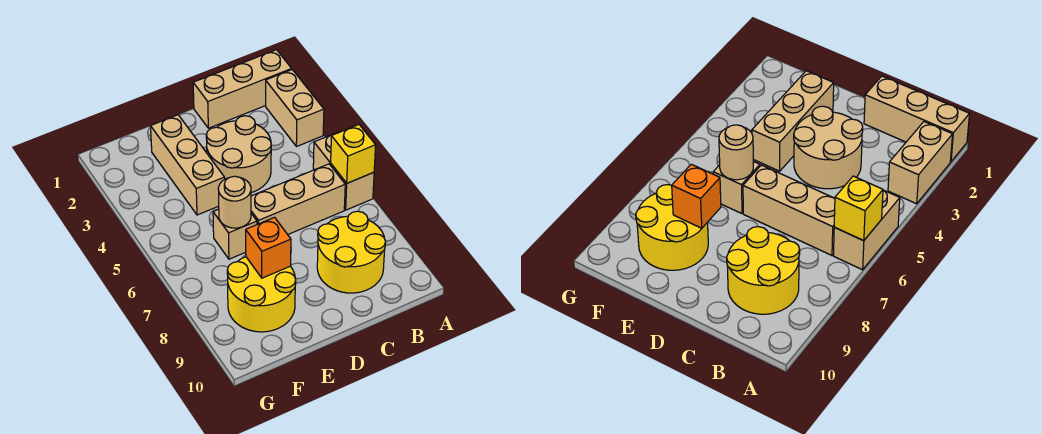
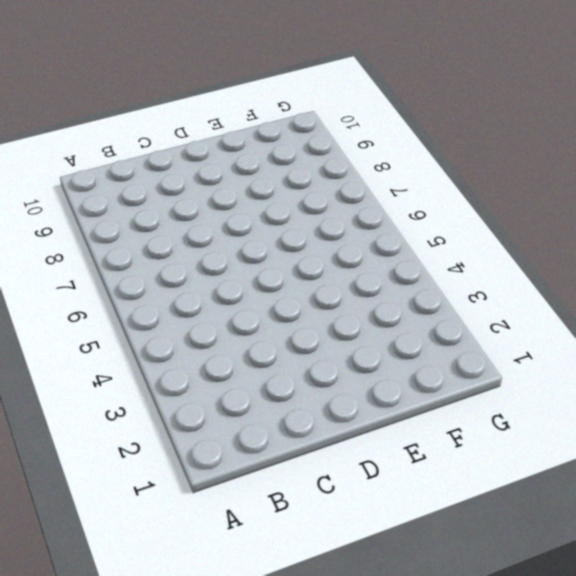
none -> tan brick A1:C1 level 1
none -> tan brick A2:A3 level 1
none -> tan brick A5:A6 level 1

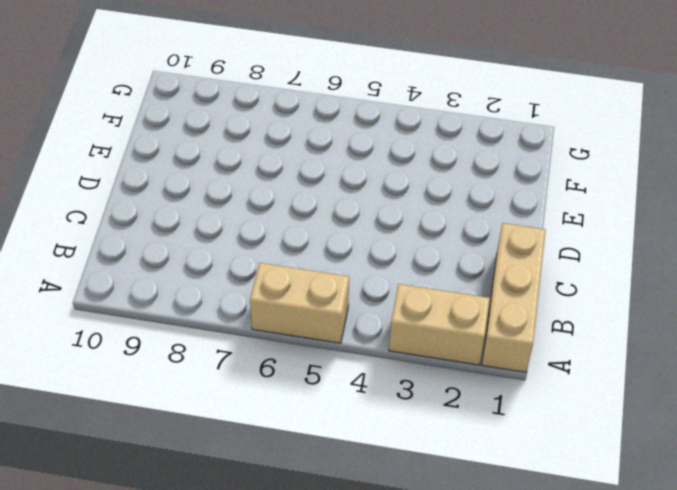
none -> tan brick B6:D6 level 1
none -> yellow round brick B8:C9 level 1
none -> tan round brick C3:D4 level 1

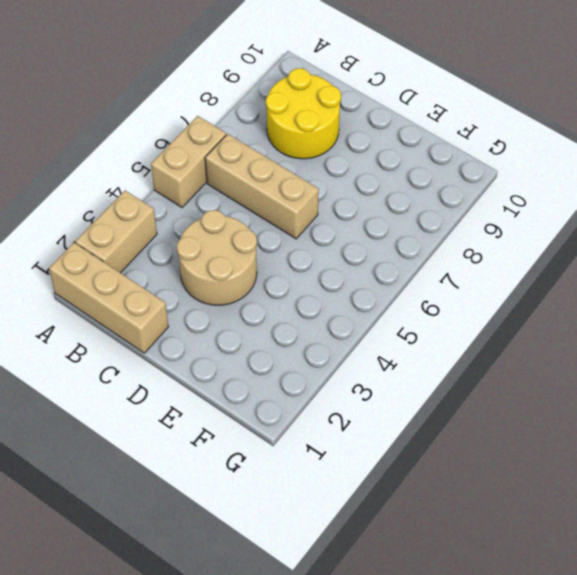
none -> tan brick E2:E4 level 1
none -> tan brick E6 level 1
none -> yellow round brick E8:F9 level 1

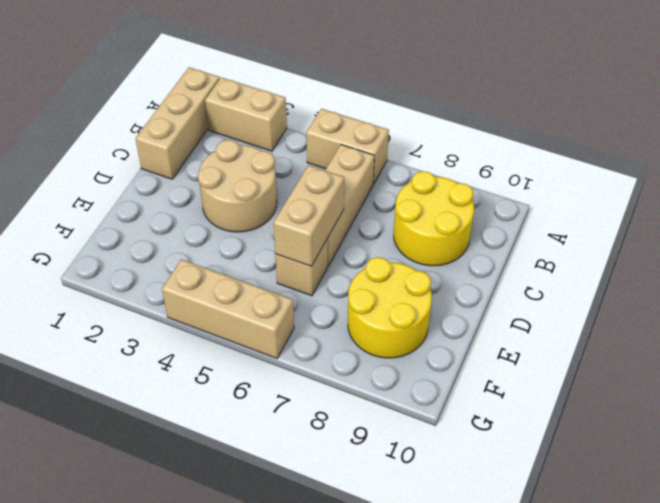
tan brick D6:E6 level 2 -> tan round brick E6 level 2
tan brick G4:G6 level 1 -> tan brick E2:E4 level 1
none -> yellow brick A6 level 2
none -> orange brick E8 level 2

